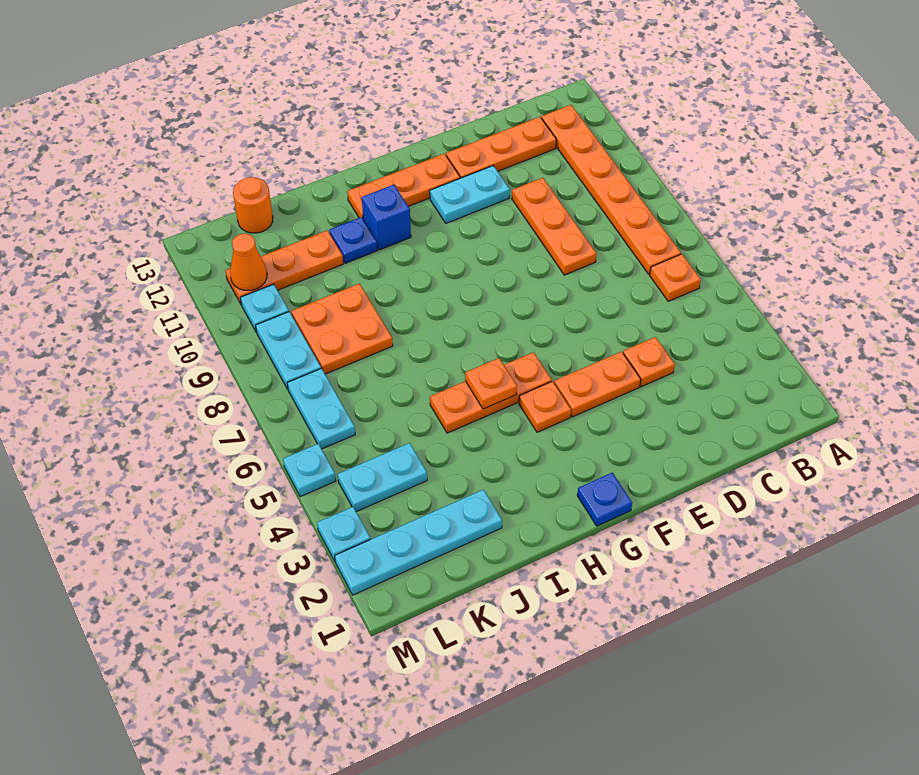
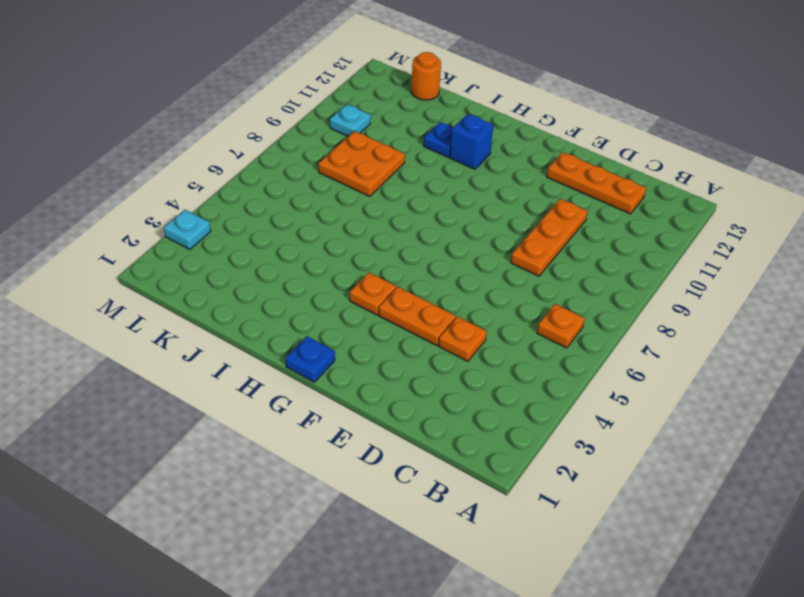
none -> orange plate B7:B12 level 1
none -> cyan plate E11:F11 level 1
none -> orange plate F12:H12 level 1

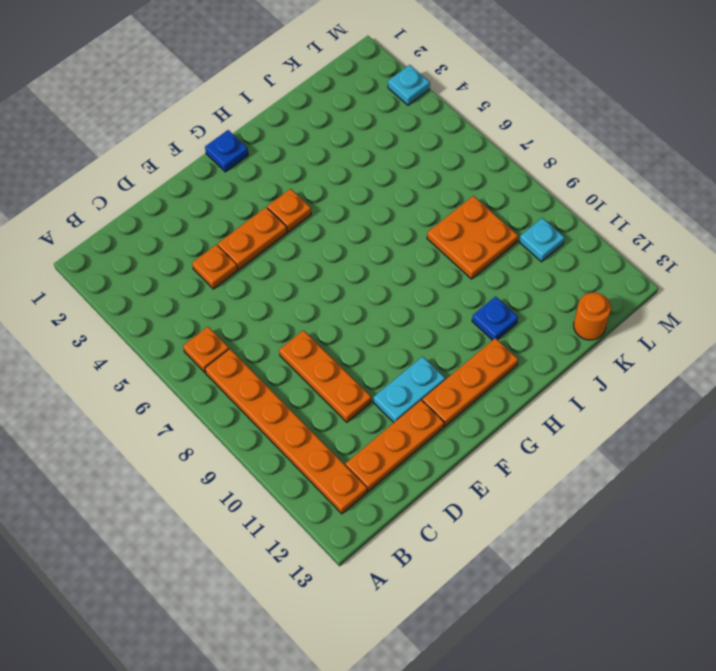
none -> orange plate G5:I5 level 1
none -> blue brick H11 level 1
none -> cyan plate J2:M2 level 1

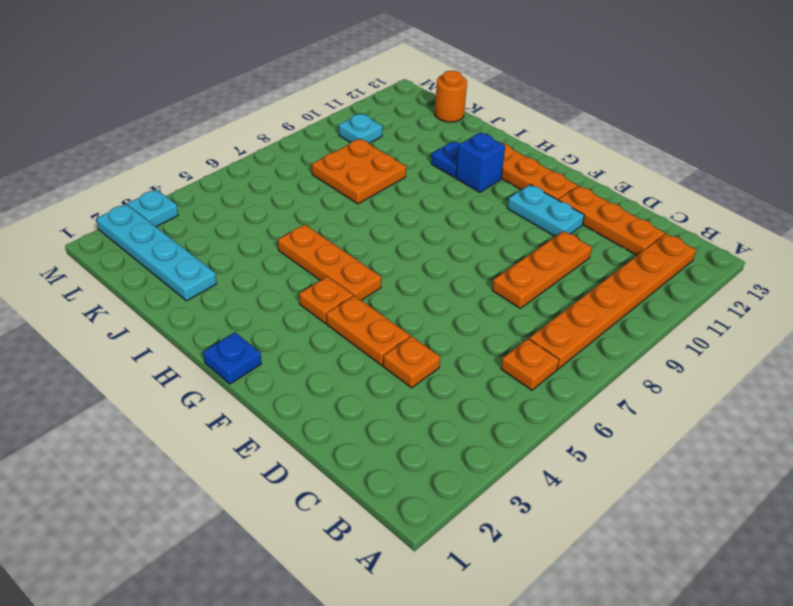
none -> orange plate J11:L11 level 1
none -> cyan plate K4:L4 level 1
none -> cyan plate L6:L7 level 1

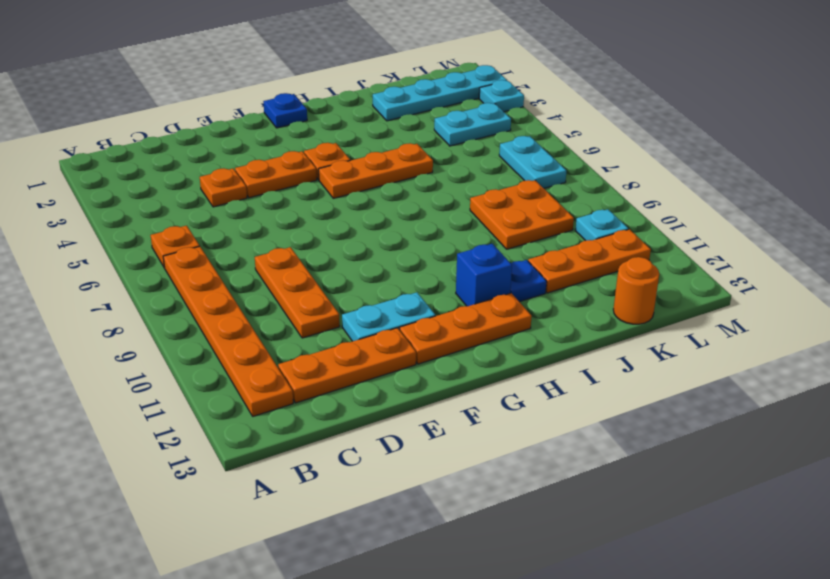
none -> cyan plate L8:L9 level 1
none -> cyan plate M5 level 1
none -> orange plate H5 level 2

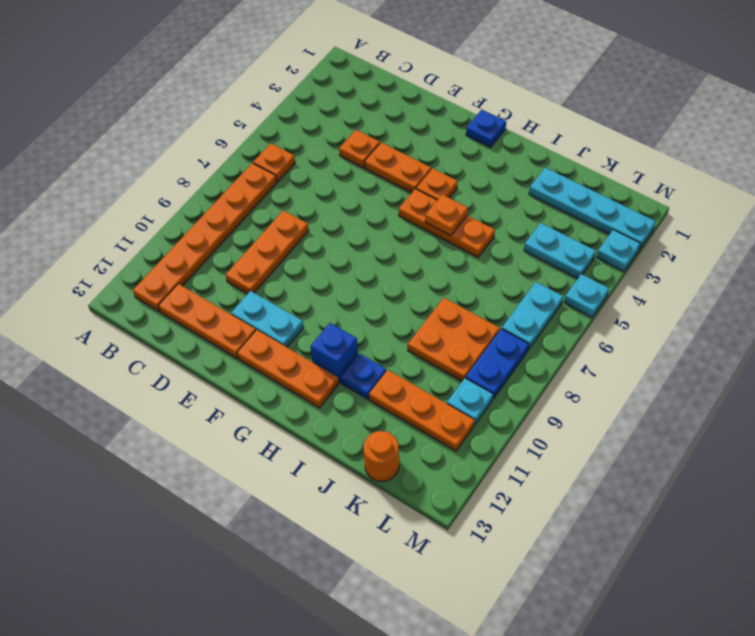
blue plate L8:L9 level 1 -> cyan plate L8:L9 level 1
none -> orange cone L11 level 2

